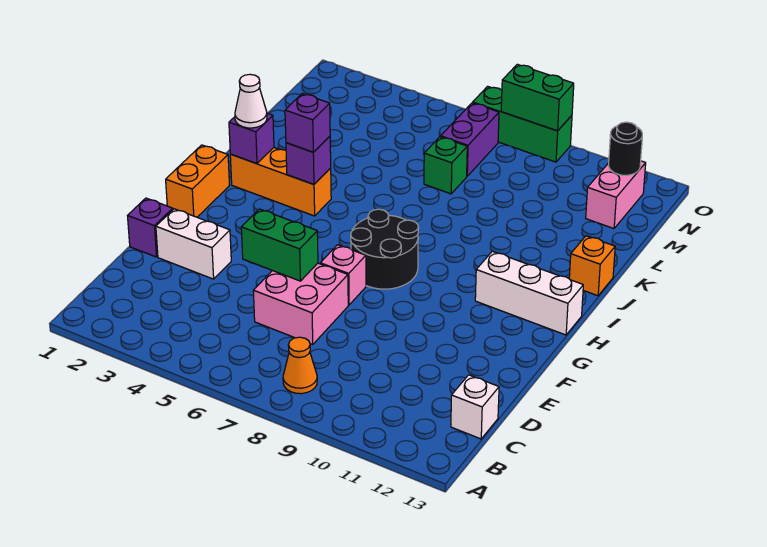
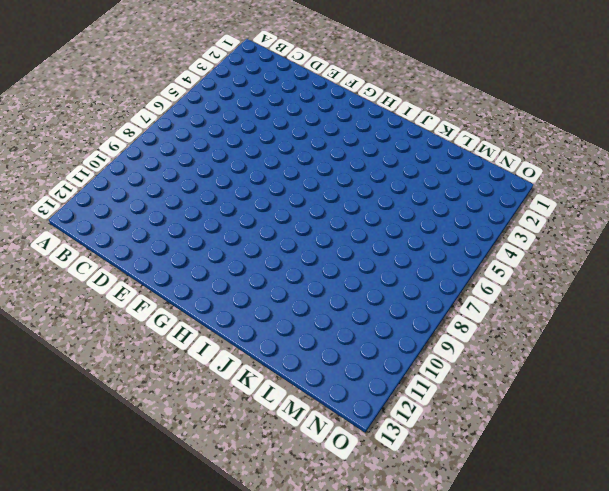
none -> orange cone B8 level 1
none -> white brick C13 level 1
none -> pink brick D6:E7 level 1

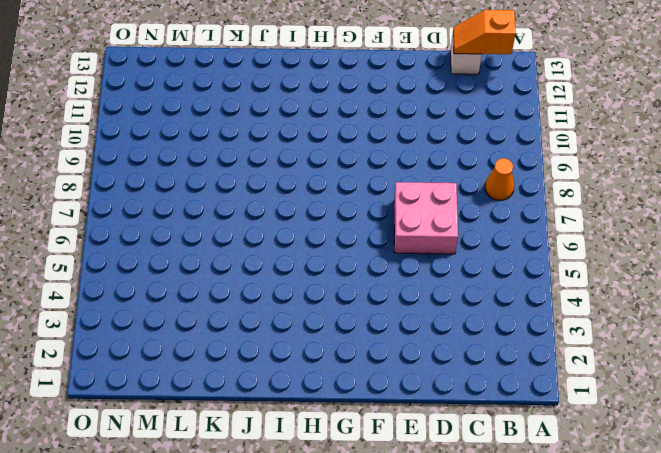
orange slope B13:C13 level 2 top B -> none
none -> purple brick E1 level 1
none -> white brick E2:E3 level 1
none -> pink brick F7 level 1

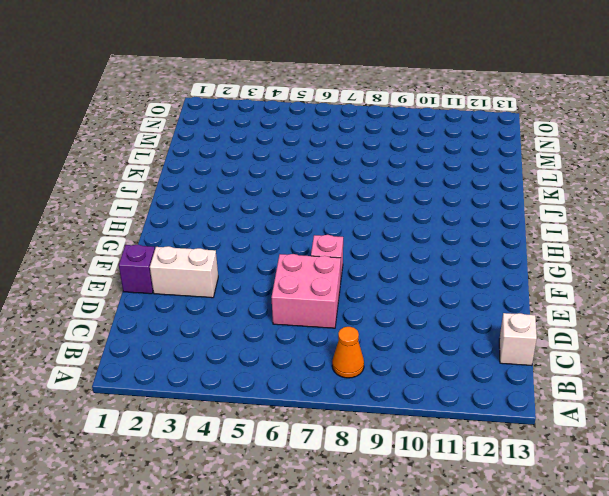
none -> orange brick G1:H1 level 1
none -> black round brick G7:H8 level 1
none -> white brick H11:H13 level 1

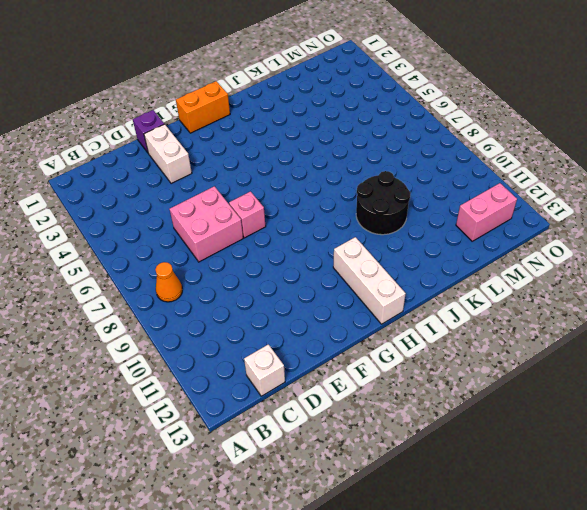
black round brick J9:K10 level 1 -> black round brick G7:H8 level 1
none -> orange brick I2:I4 level 1
none -> orange brick J13 level 1
none -> green brick L7 level 1

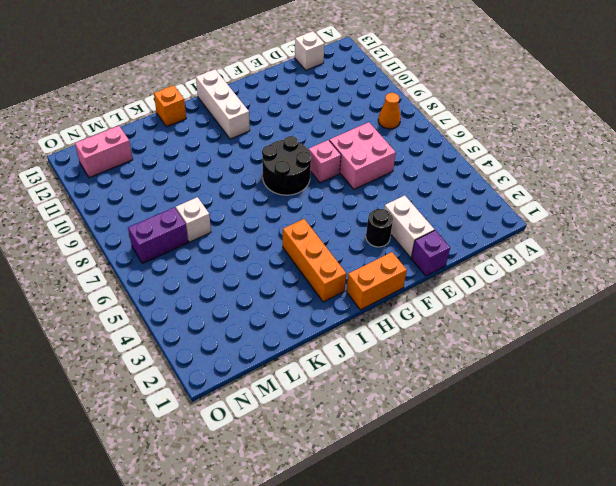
black round brick F3 level 1 -> black round brick N12 level 2
white brick L7 level 1 -> green brick L7 level 1
none -> green brick O7:O9 level 1
none -> green brick E5:E6 level 2
none -> purple brick I2 level 2

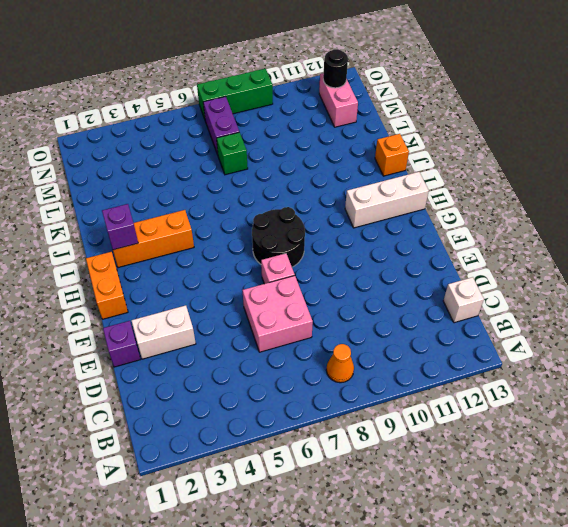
none -> green brick E5:E6 level 2
none -> purple brick I4 level 2
none -> green brick O8:O9 level 2

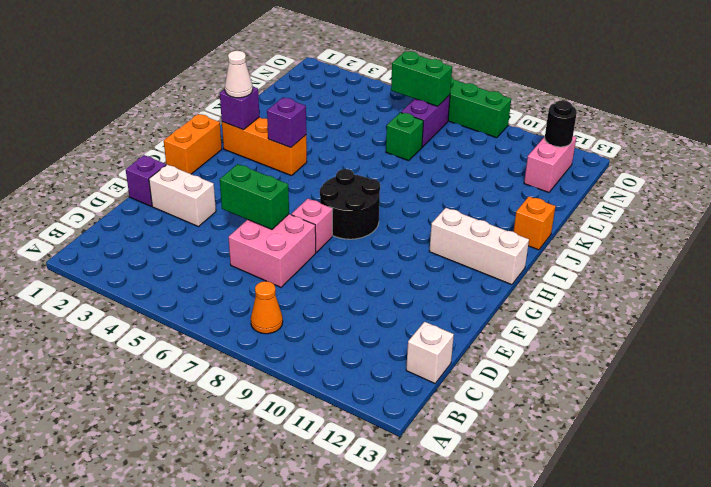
green brick N6:N7 level 2 -> green brick O8:O9 level 2
none -> purple brick I4 level 3

